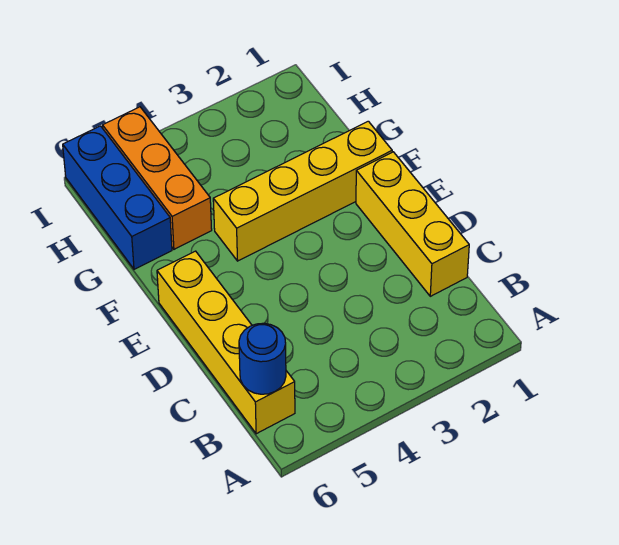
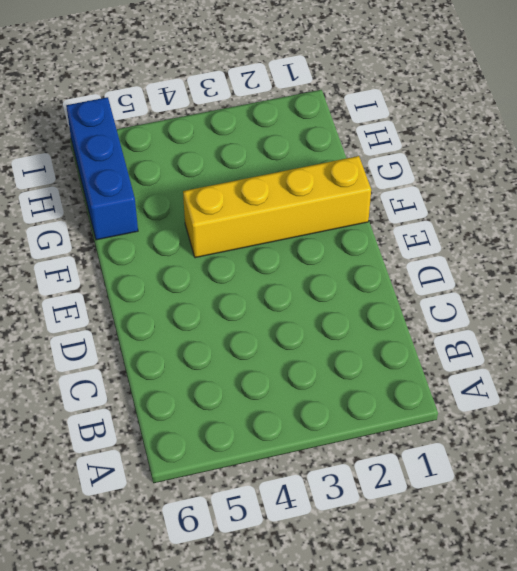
none -> yellow brick B6:E6 level 1
none -> yellow brick C1:E1 level 1

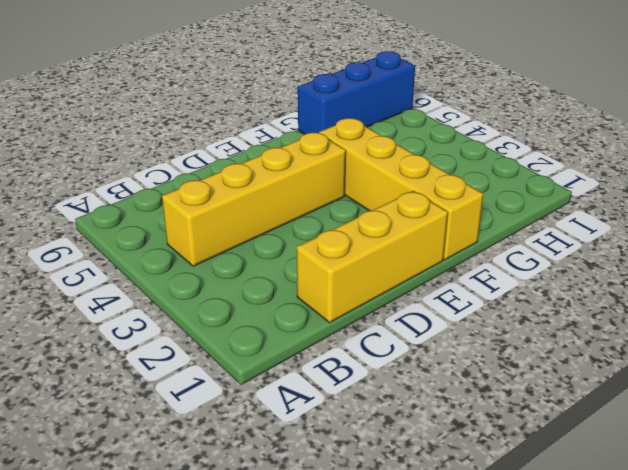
yellow brick B4:E4 level 1 -> yellow brick B6:E6 level 1
none -> orange brick G5:I5 level 1
none -> blue round brick B6 level 2

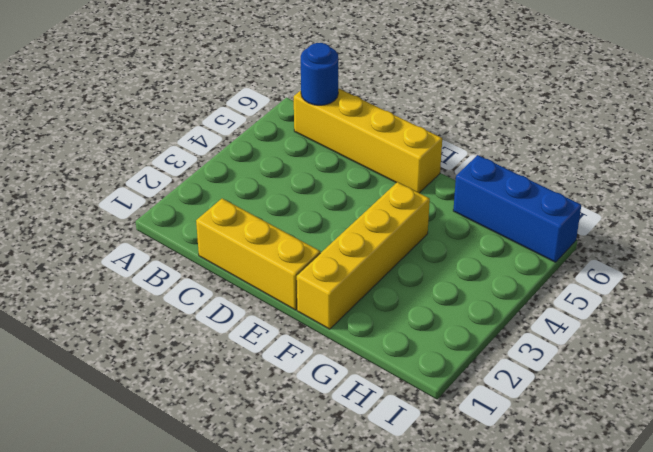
none -> orange brick G5:I5 level 1

